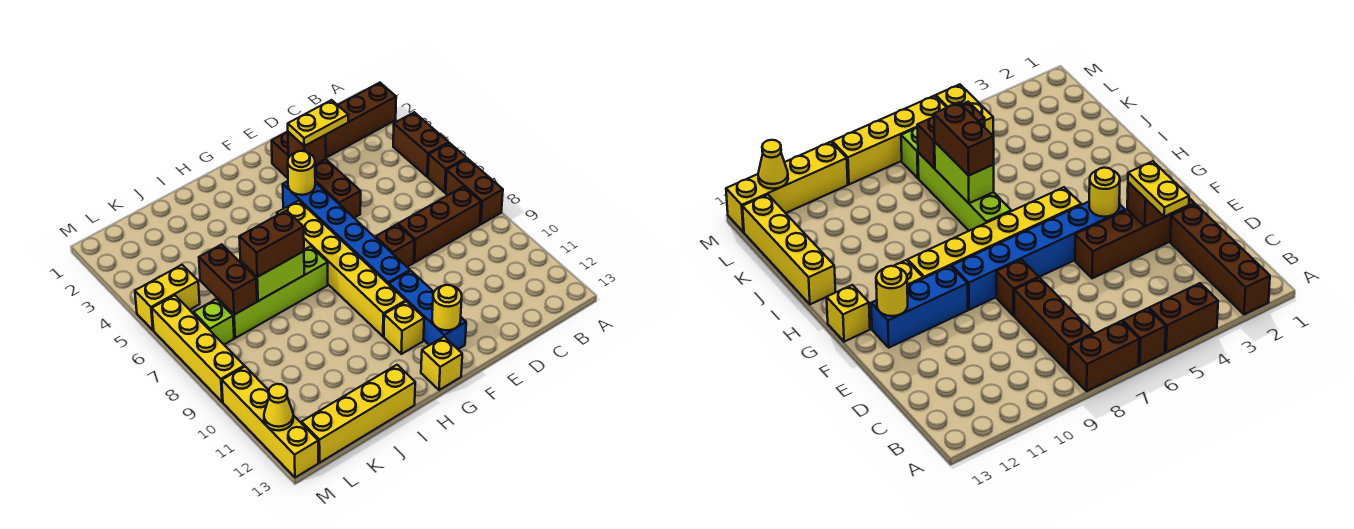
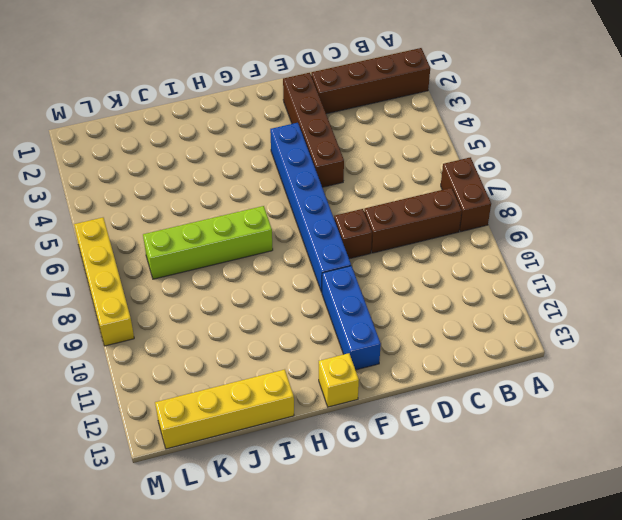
none -> brown brick A4:A5 level 1
none -> brown brick A6 level 1
none -> yellow brick G5:G10 level 1

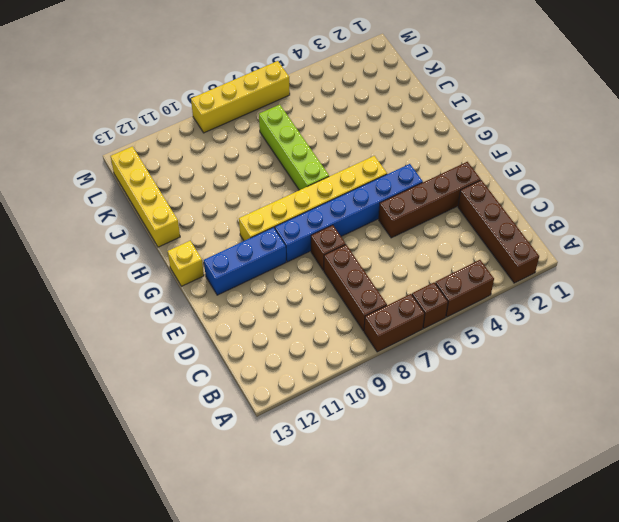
none -> yellow brick G11 level 1
none -> yellow brick L5:M5 level 1
none -> lime brick L7 level 1

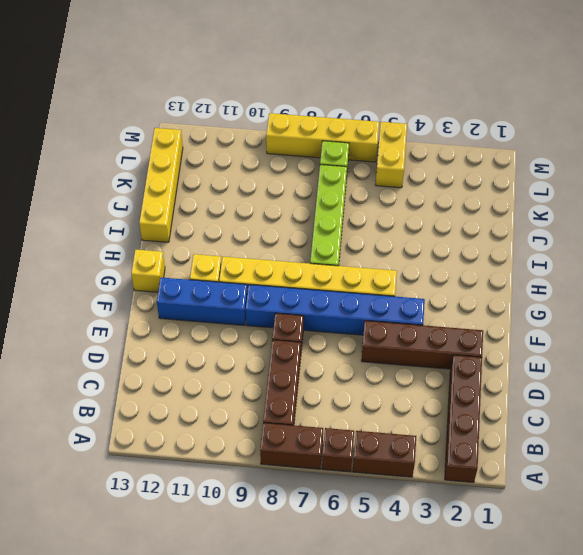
none -> yellow brick M10:M13 level 1
none -> brown brick E3 level 2
none -> yellow round brick F4 level 2

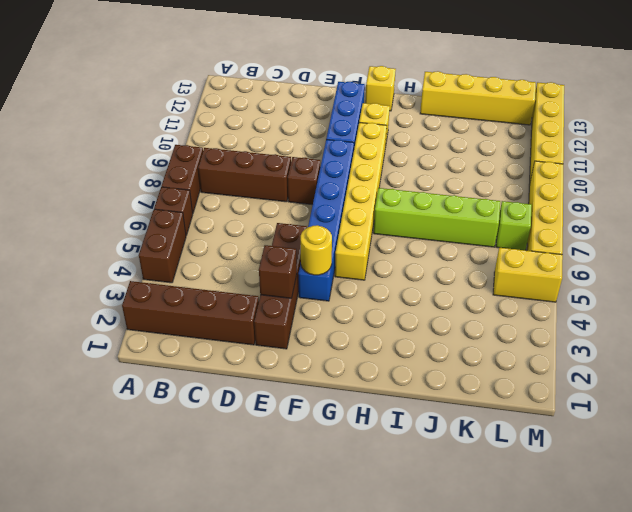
none -> yellow round brick F12 level 2
none -> lime brick I7:J7 level 2
none -> brown brick K6:K7 level 2

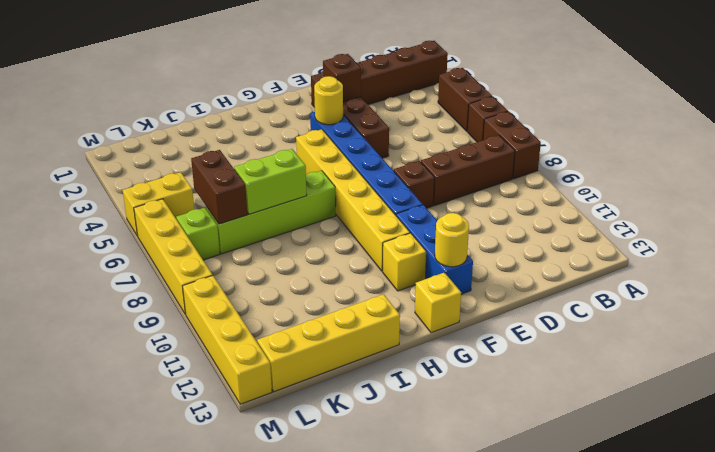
none -> yellow cone M12 level 2
none -> yellow plate D3:E3 level 3
none -> brown brick I7:J7 level 3

